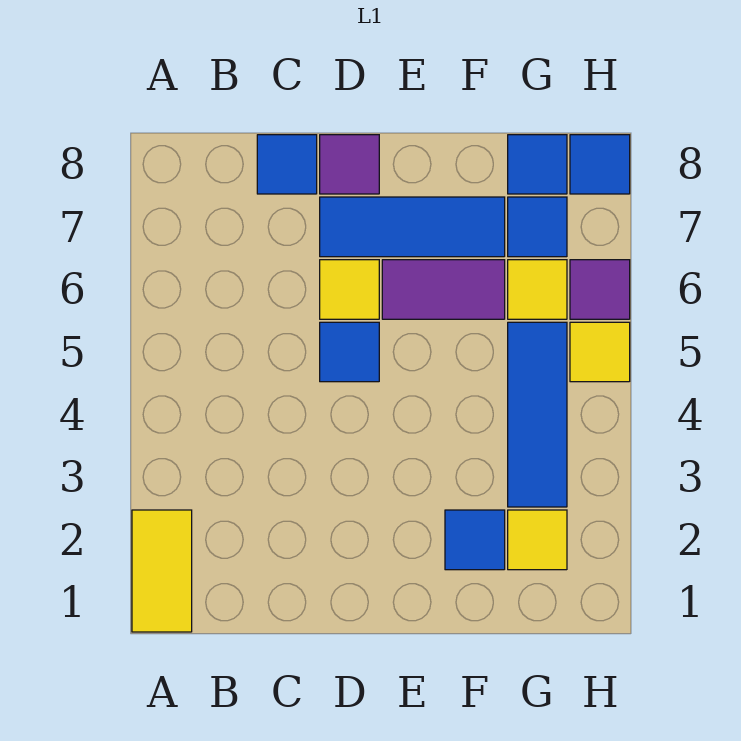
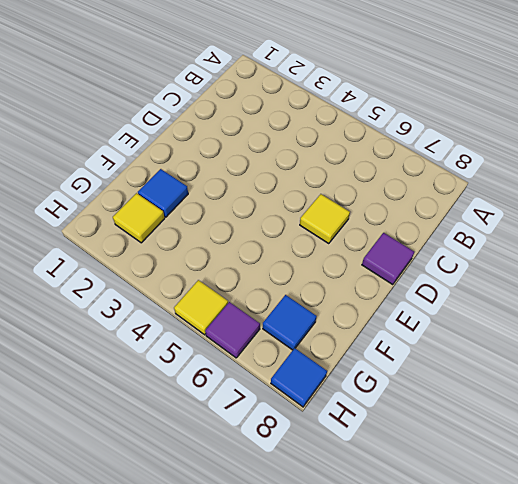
none -> yellow tile A1:A2 level 1
none -> blue tile C8 level 1
none -> blue tile D5 level 1

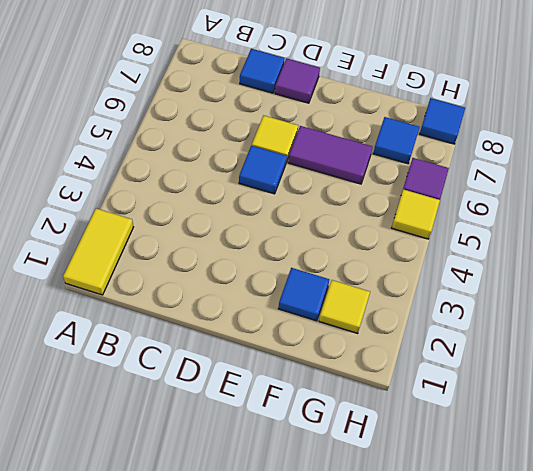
none -> blue tile D7:F7 level 1
none -> blue tile G3:G5 level 1
none -> yellow tile G6 level 1

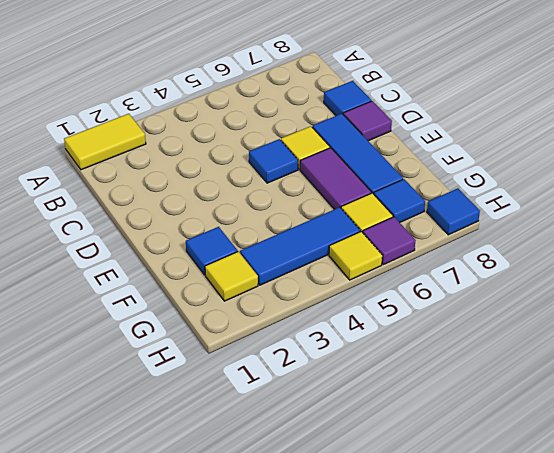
none -> blue tile G8 level 1

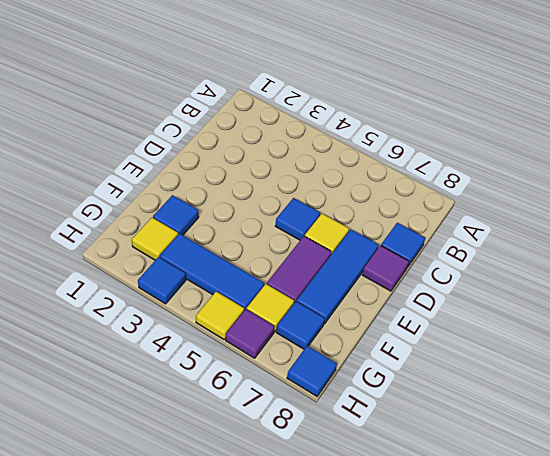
blue tile H3 level 1 -> blue tile G8 level 1
none -> yellow tile A1:A2 level 1

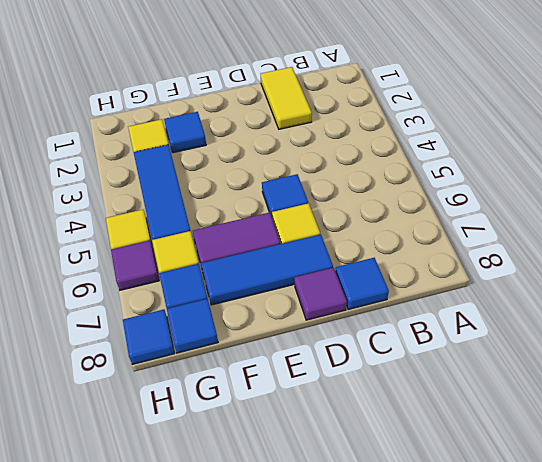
yellow tile C1:C2 level 1 -> yellow tile A1:A2 level 1

